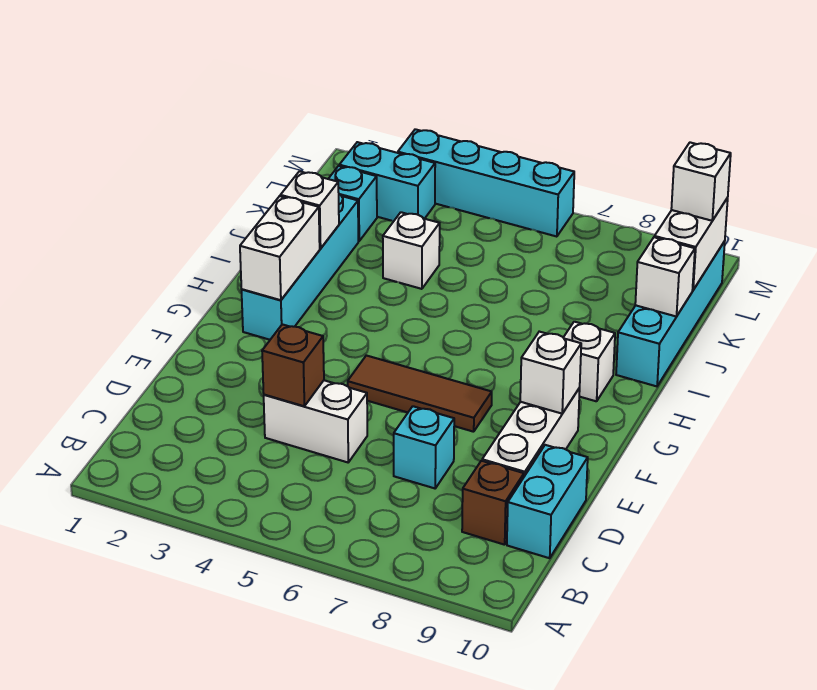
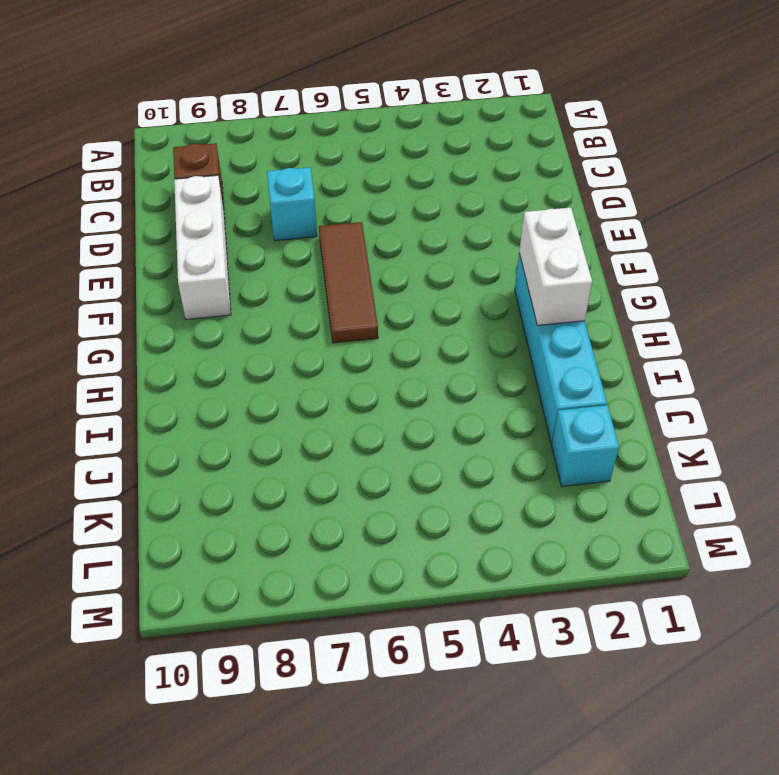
brown tile E6:G6 level 1 -> brown tile F5:F7 level 1
none -> cyan brick C10:D10 level 1
none -> white brick D4:D5 level 1
none -> white brick H9 level 1

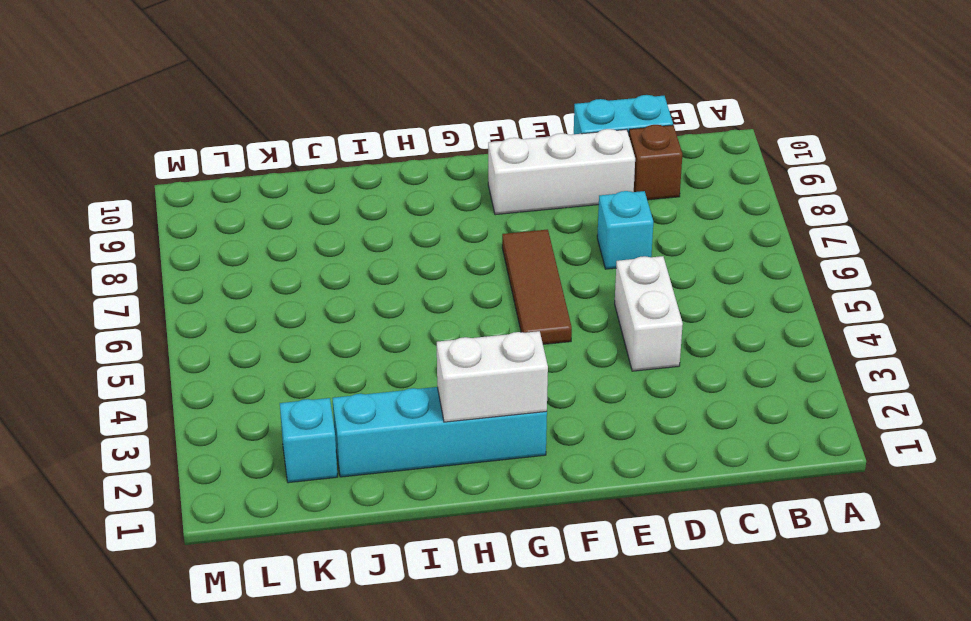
none -> white brick H9 level 1
none -> cyan brick I10:L10 level 1
none -> white brick J4 level 1

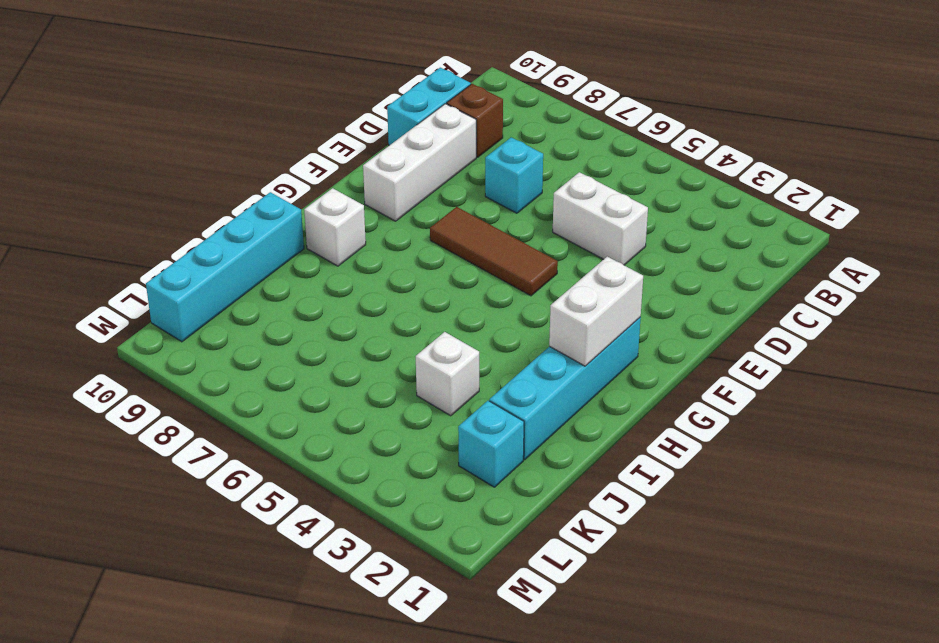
none -> cyan brick L2:L3 level 1
none -> cyan brick M3:M6 level 1
none -> brown brick D4 level 2

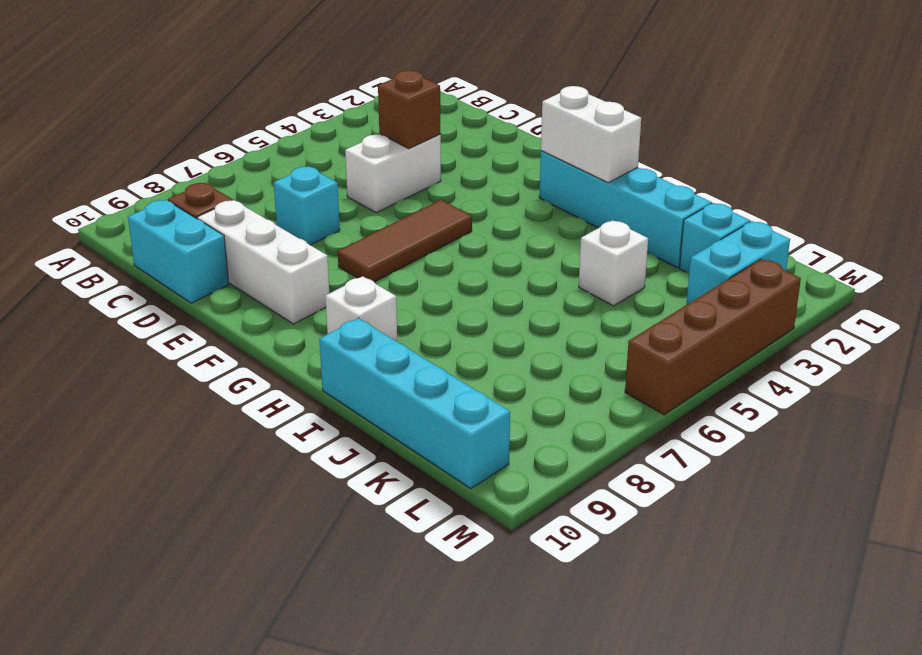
brown brick M3:M6 level 1 -> cyan brick M3:M6 level 1
none -> white brick F9 level 2
none -> white brick I2 level 2
none -> white brick J10 level 2

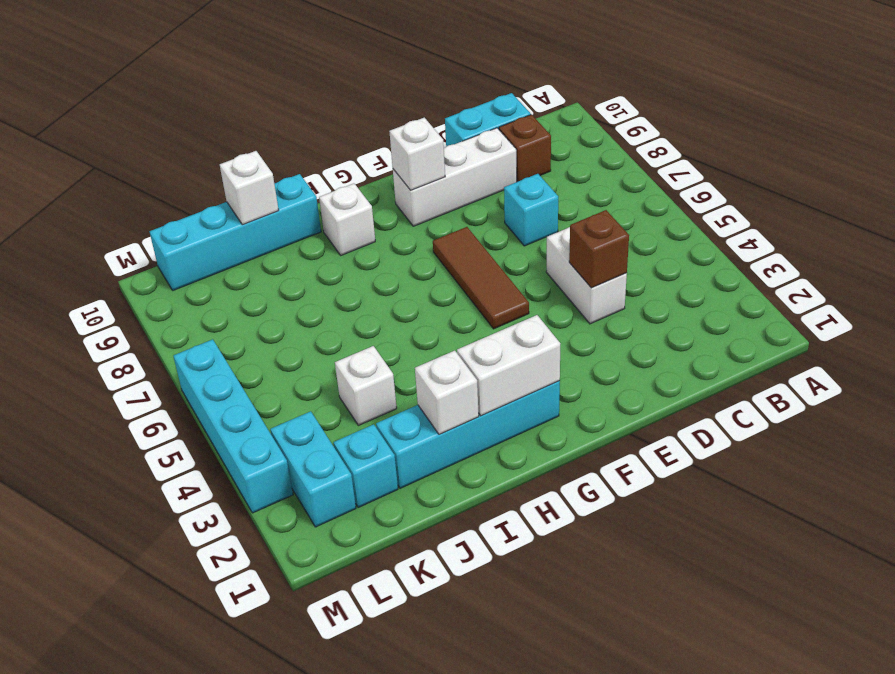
none -> white brick K10:L10 level 2
none -> white brick L10 level 3

